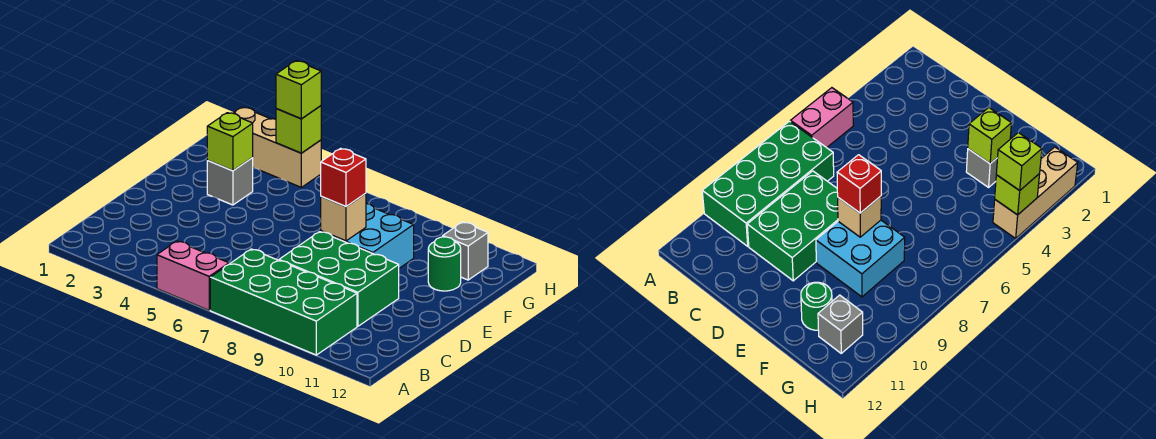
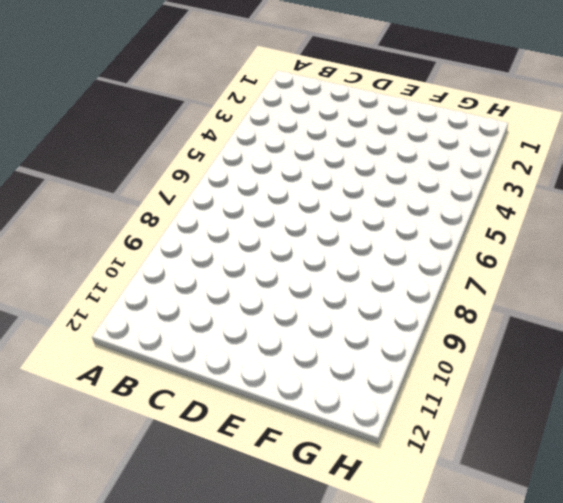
none -> pink brick A5:A6 level 1
none -> green brick A7:B10 level 1
none -> green brick C8:D10 level 1

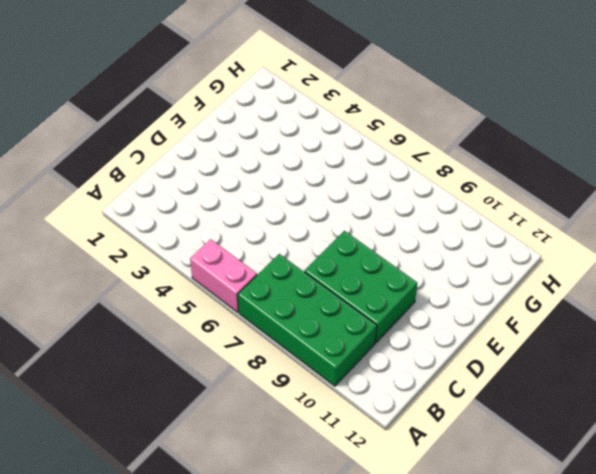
none -> cyan brick E8:F9 level 1
none -> grey brick F3 level 1
none -> green round brick F11 level 1

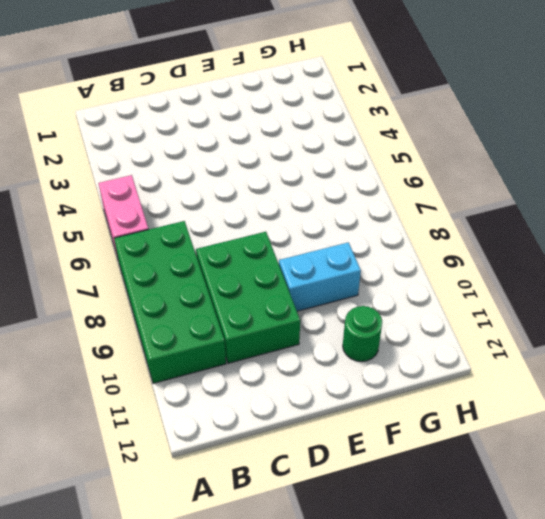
cyan brick E9:F9 level 1 -> cyan brick E8:F9 level 1
none -> grey brick F3 level 1
none -> grey brick G11 level 1
none -> tan brick H2:H4 level 1

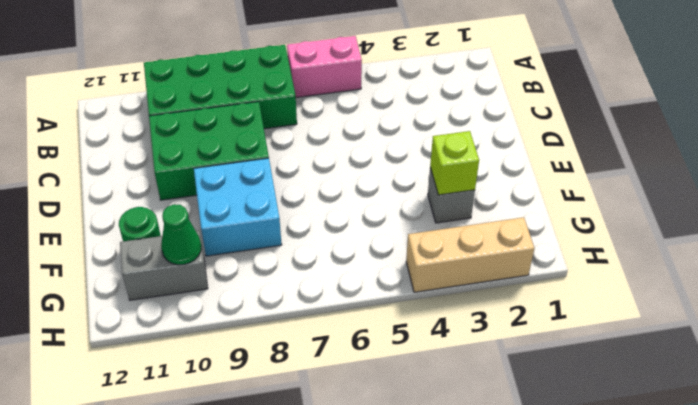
grey brick G10:G11 level 1 -> grey brick G11 level 1
green cone G10 level 2 -> none
none -> tan brick E8 level 2
none -> lime brick H4 level 2
none -> red brick E8 level 3

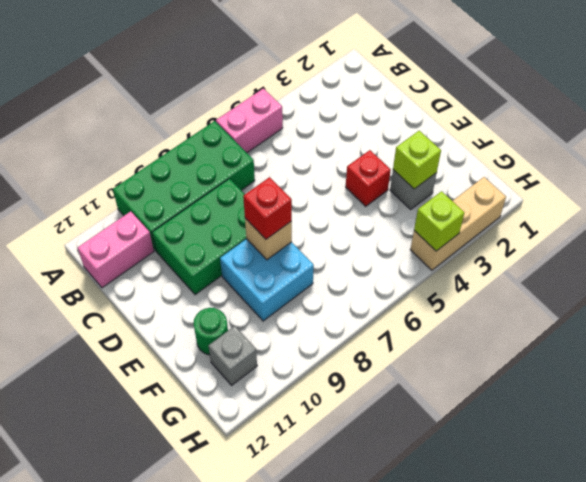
pink brick B11:B12 level 1 -> none
red brick E4 level 1 -> none
none -> lime brick H4 level 3

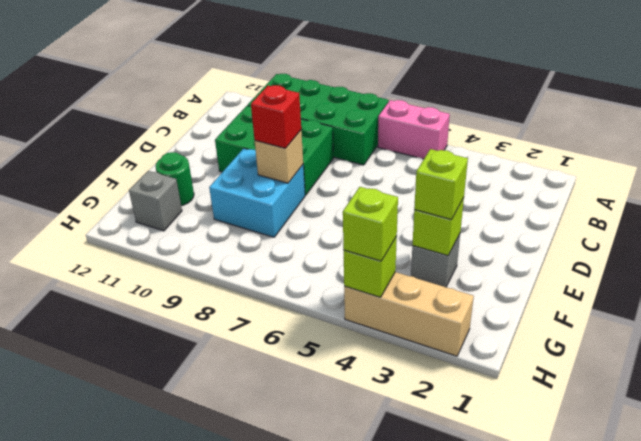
lime brick F3 level 3 -> none

